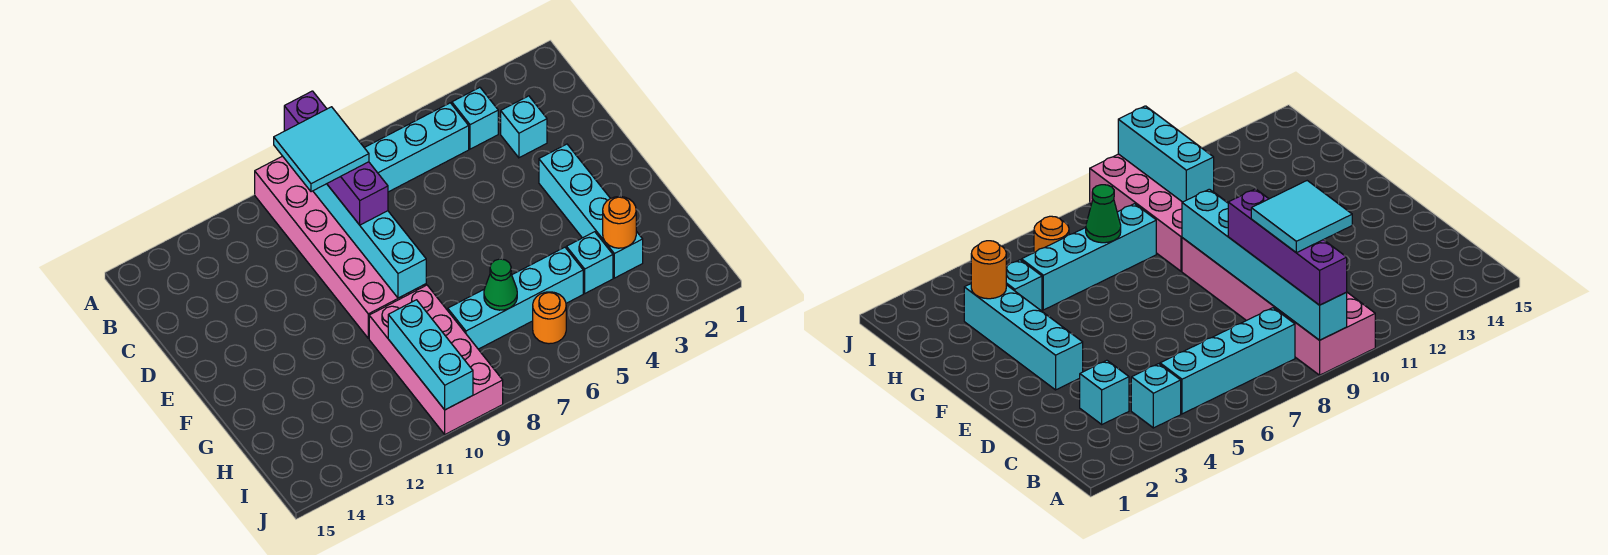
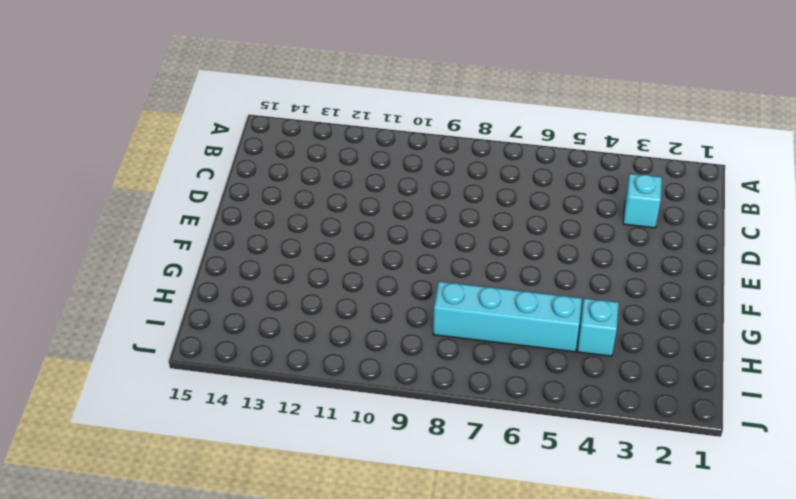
none -> pink brick A9:F10 level 1
none -> cyan brick B4 level 1
none -> cyan brick B5:B8 level 1

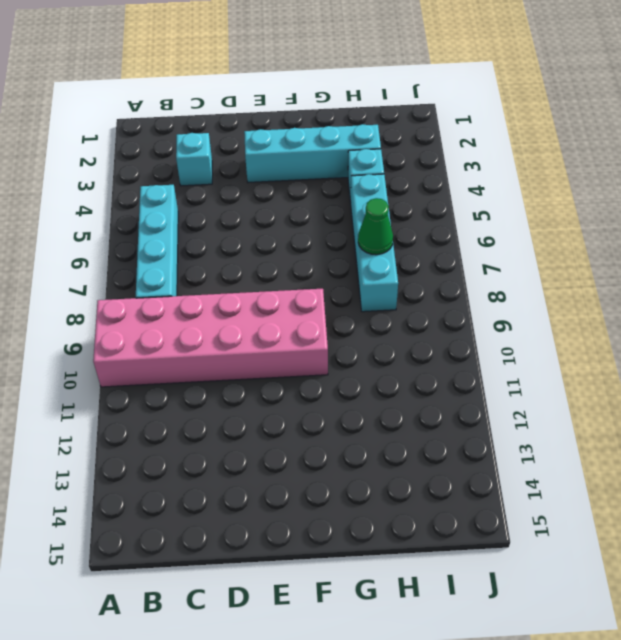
none -> cyan brick B4 level 1
none -> pink brick G9:J10 level 1
none -> orange round brick I6 level 1

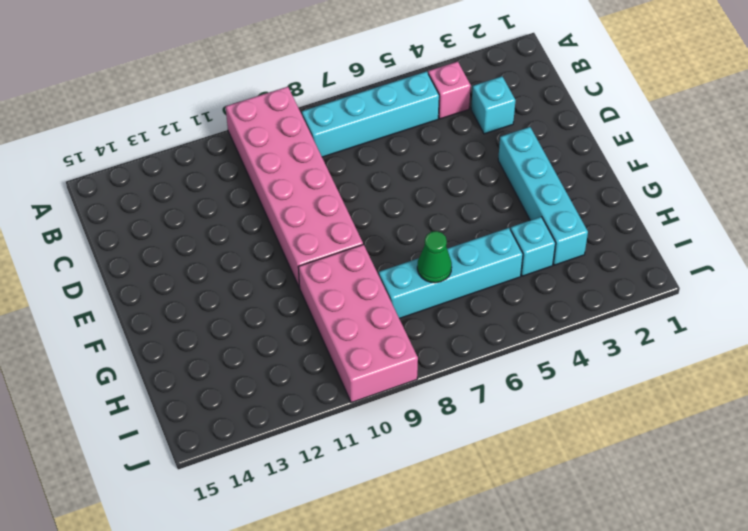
pink brick B4 level 1 -> cyan brick B4 level 1
none -> orange round brick I6 level 1
none -> cyan brick A9:F9 level 2
none -> orange round brick H3 level 2

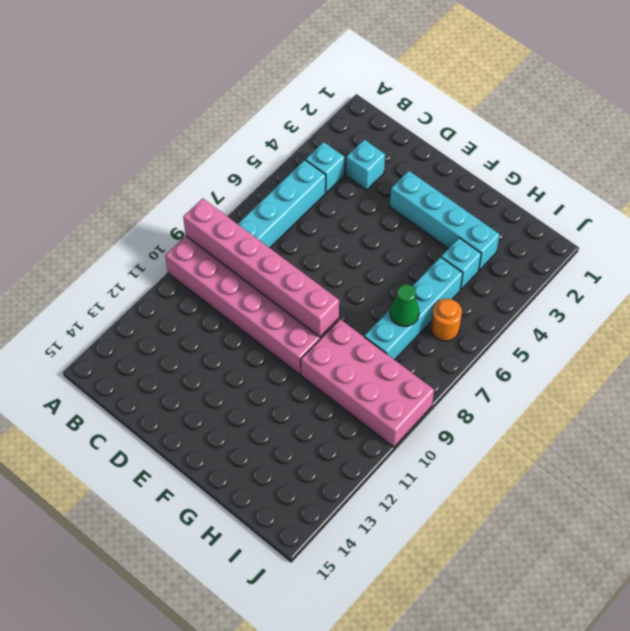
pink brick A9:F9 level 2 -> cyan brick A9:F9 level 2
none -> orange round brick H3 level 2
none -> cyan brick H10:J10 level 2
none -> purple brick A9:D9 level 3

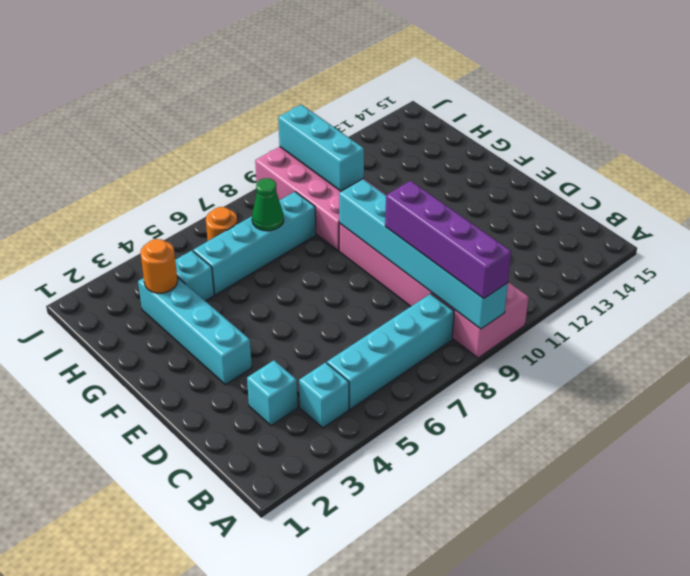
none -> cyan tile B9:C10 level 4

